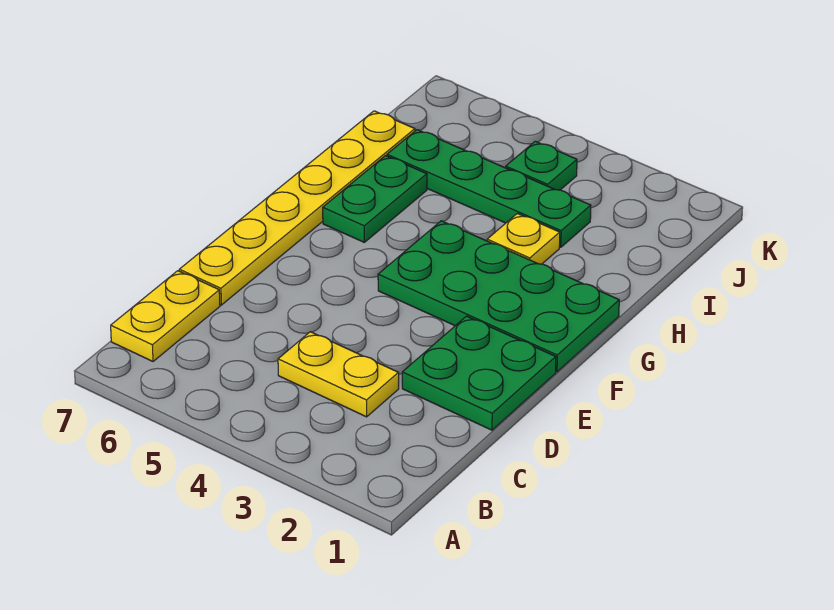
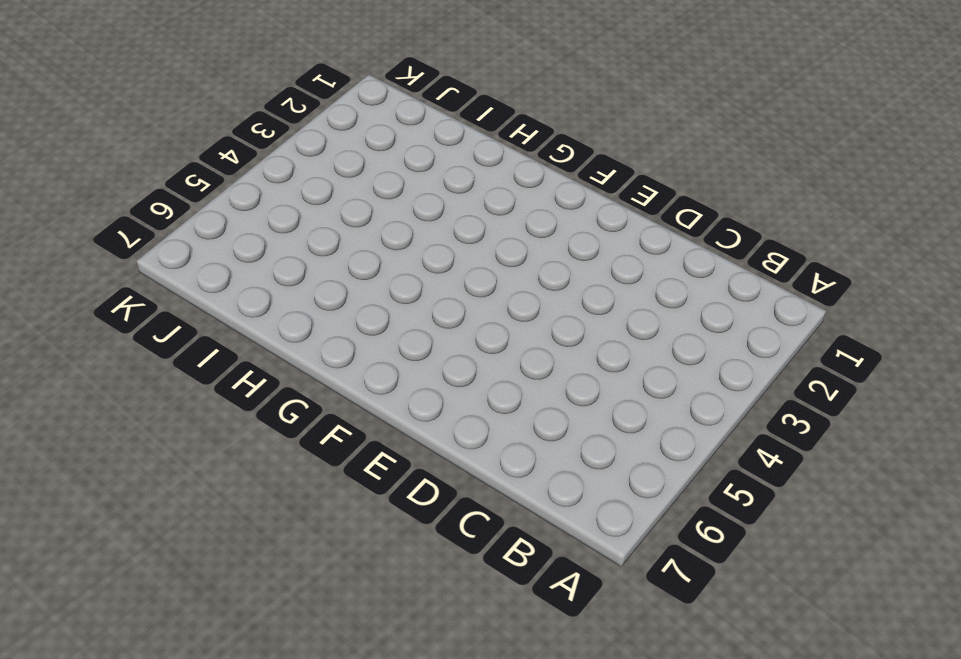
none -> yellow plate B7:C7 level 1
none -> yellow plate C3:C4 level 1

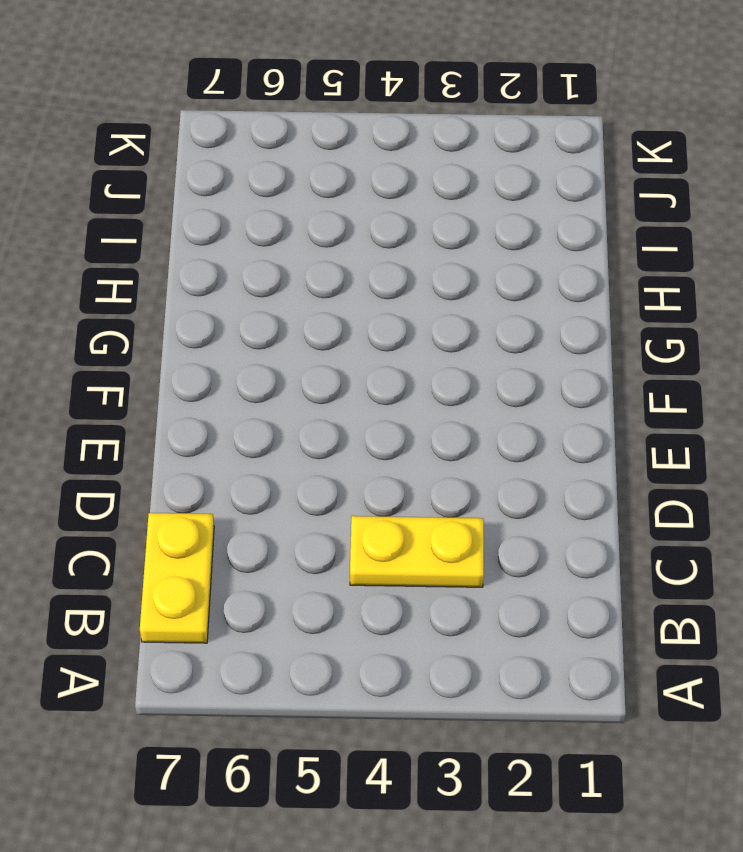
none -> green plate D1:E2 level 1
none -> yellow plate D7:I7 level 1

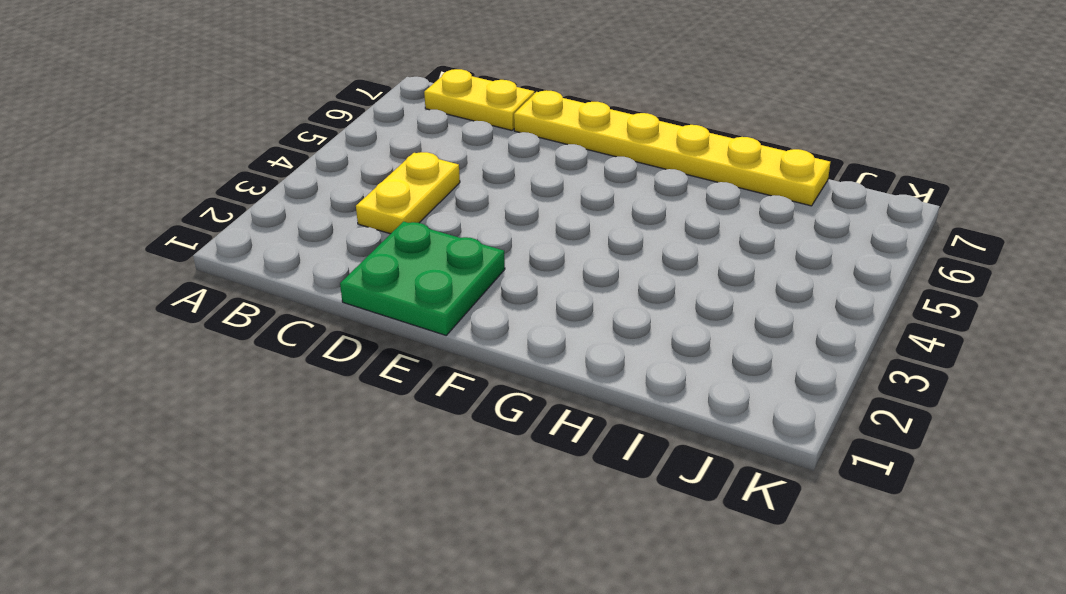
none -> green plate F1:G4 level 1
none -> green plate G6:H6 level 1

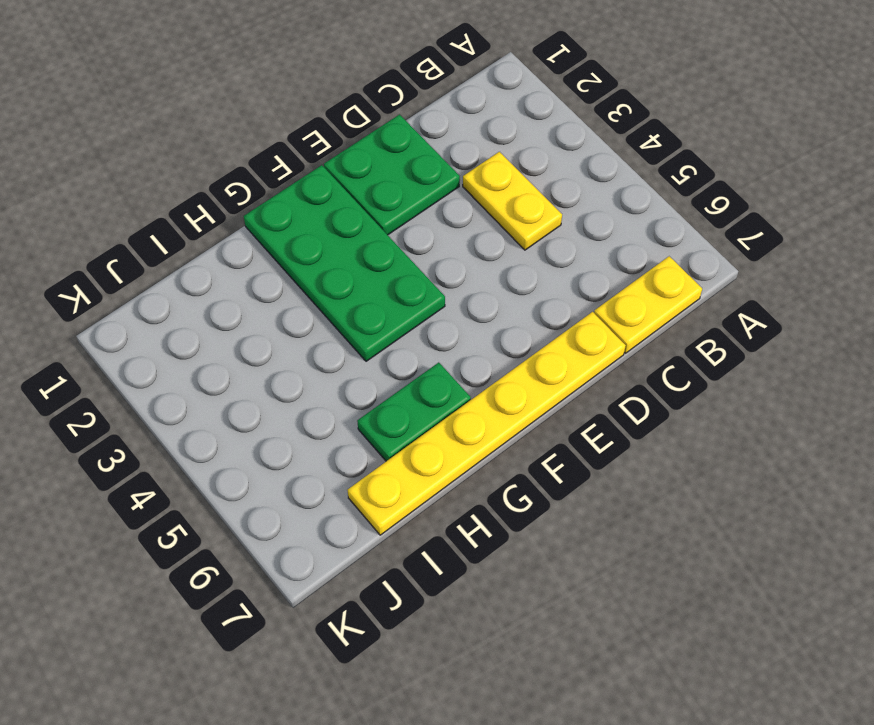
none -> yellow plate H3 level 1
none -> green plate I3:I6 level 1

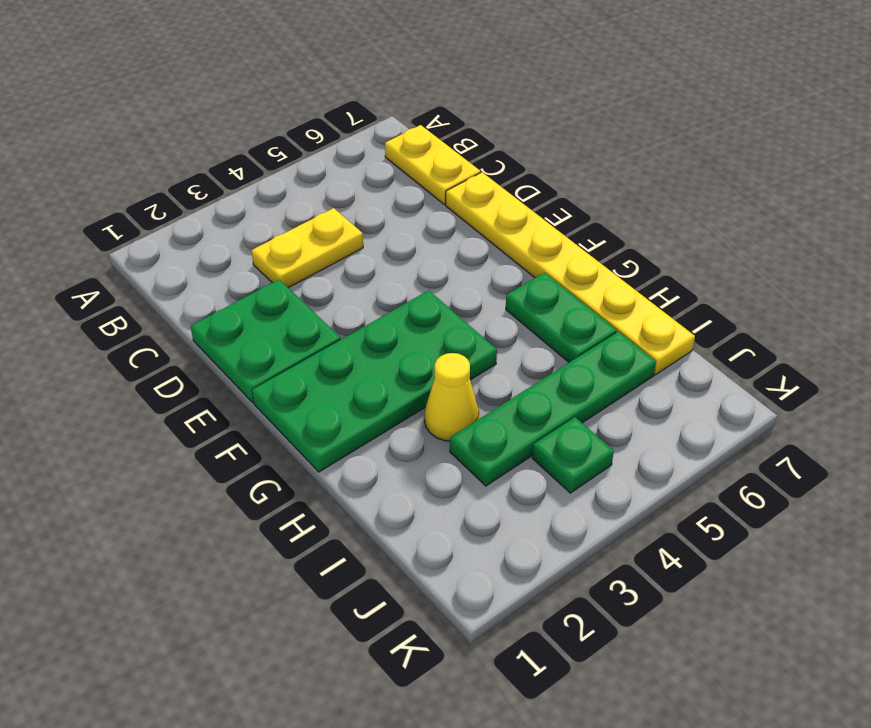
yellow cone H3 level 1 -> yellow plate H3 level 1

